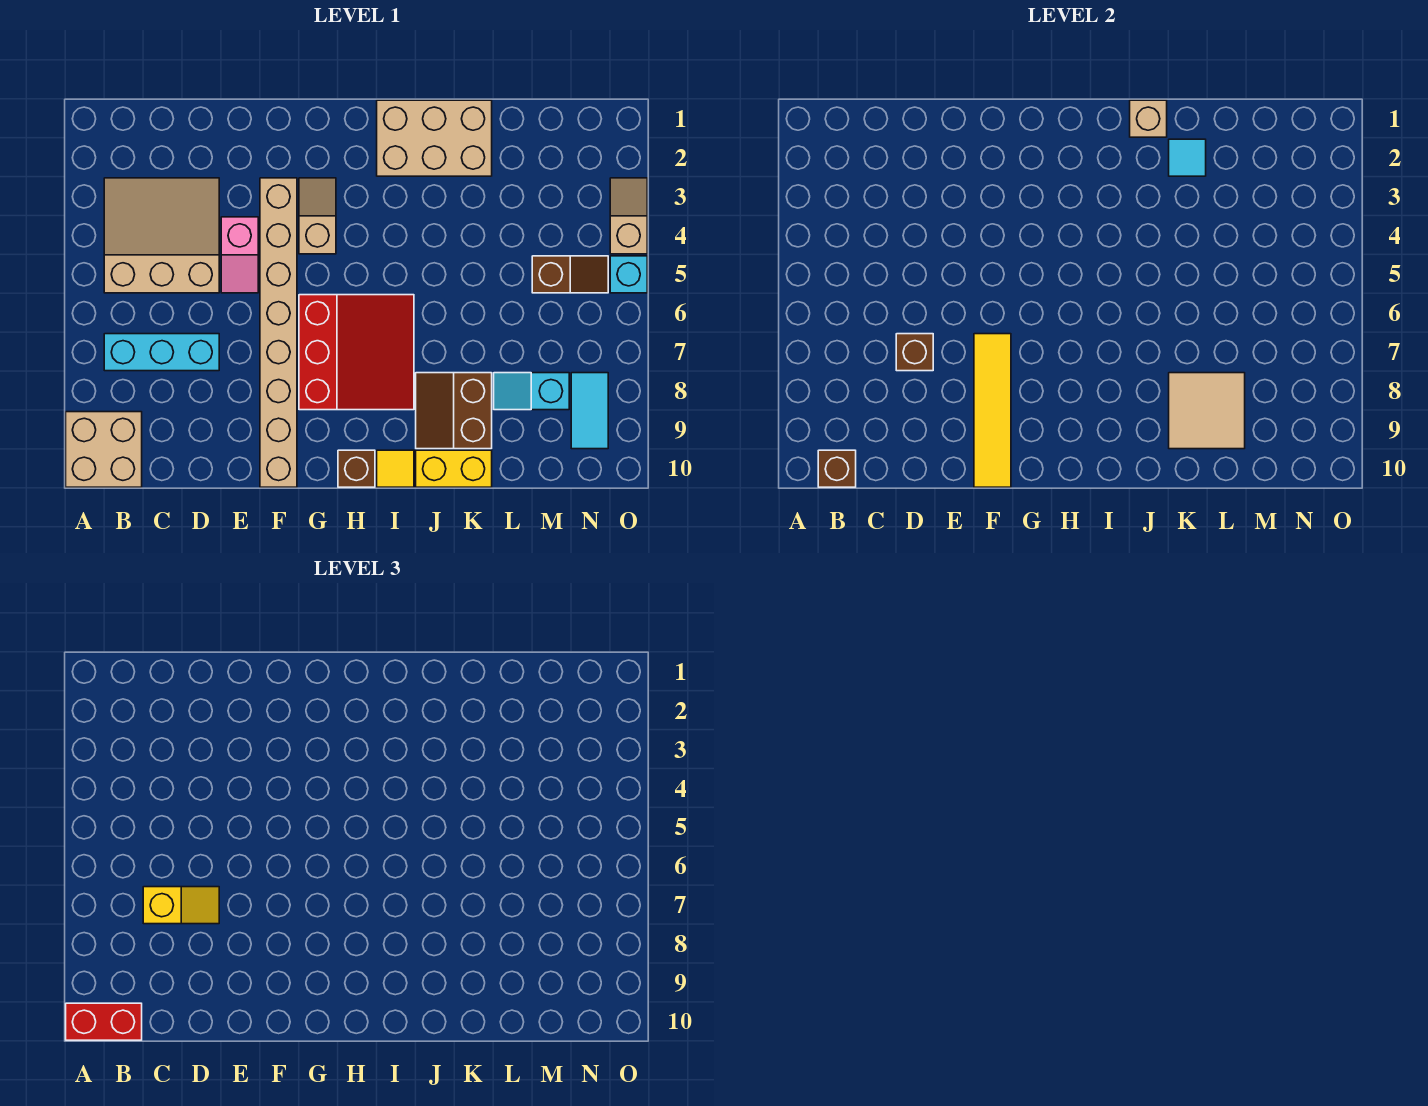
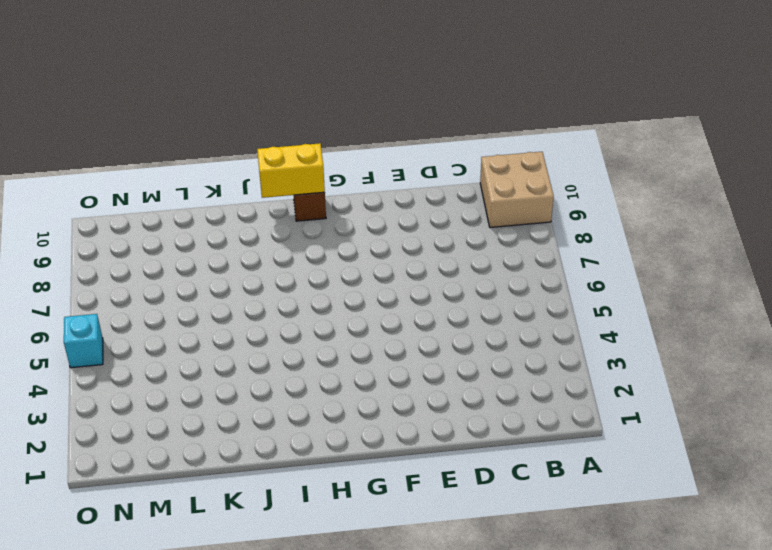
yellow brick H10:I10 level 2 -> yellow brick J10:K10 level 1
none -> tan slope B3:D5 level 1 top 5
none -> cyan brick B7:D7 level 1
none -> pink slope E4:E5 level 1 top 4

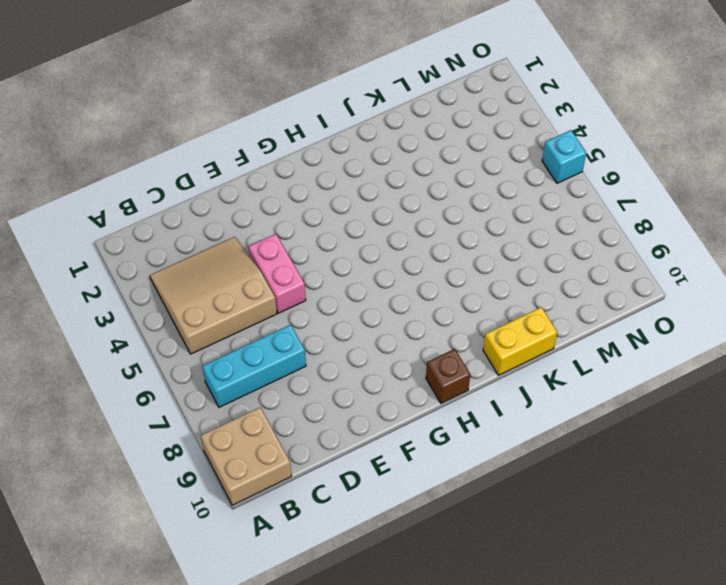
pink brick E4:E5 level 1 -> pink slope E4:E5 level 1 top 4
none -> tan brick F3:F10 level 1
none -> tan slope G3:G4 level 1 top 4
none -> red slope G6:I8 level 1 top G

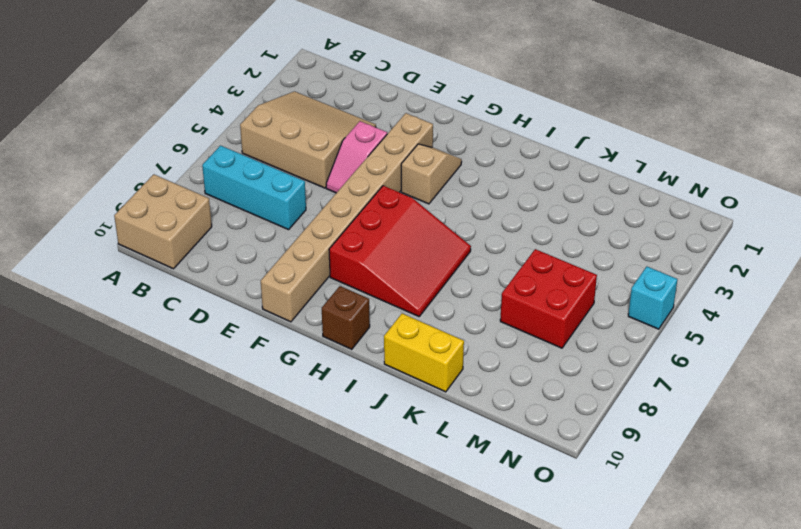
red brick L6:M7 level 1 -> none
none -> tan brick I1:K2 level 1
none -> yellow tile I10 level 1
none -> brown slope J8:K9 level 1 top K

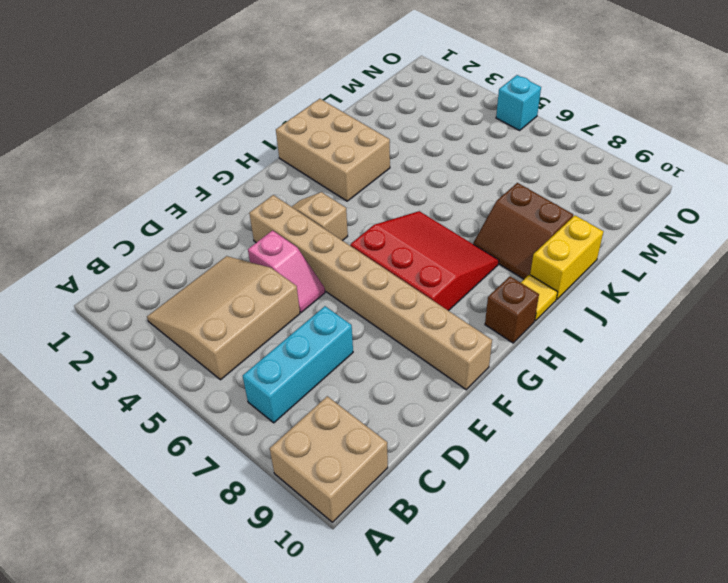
tan brick I1:J3 level 1 -> tan brick I1:K2 level 1
none -> cyan slope L8:M8 level 1 top M
none -> brown slope M5:N5 level 1 top M
none -> cyan tile N8:N9 level 1

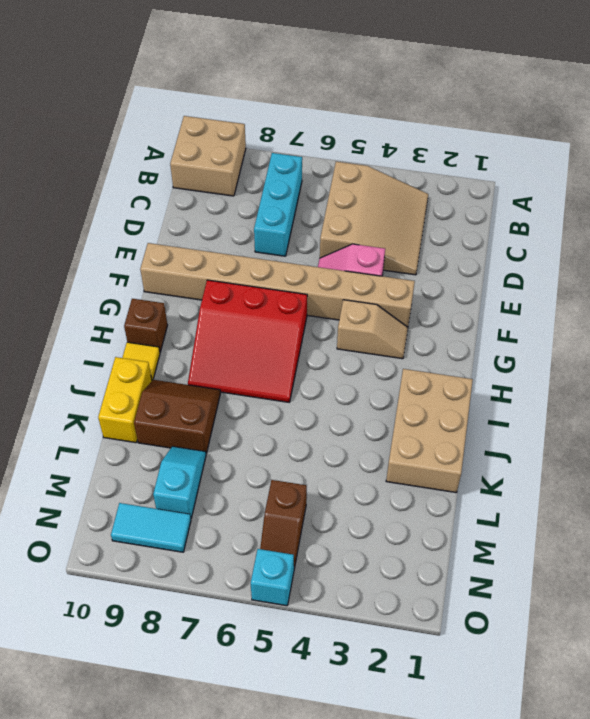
none -> tan slope O3:O4 level 1 top 4
none -> brown brick B10 level 2
none -> brown brick D7 level 2

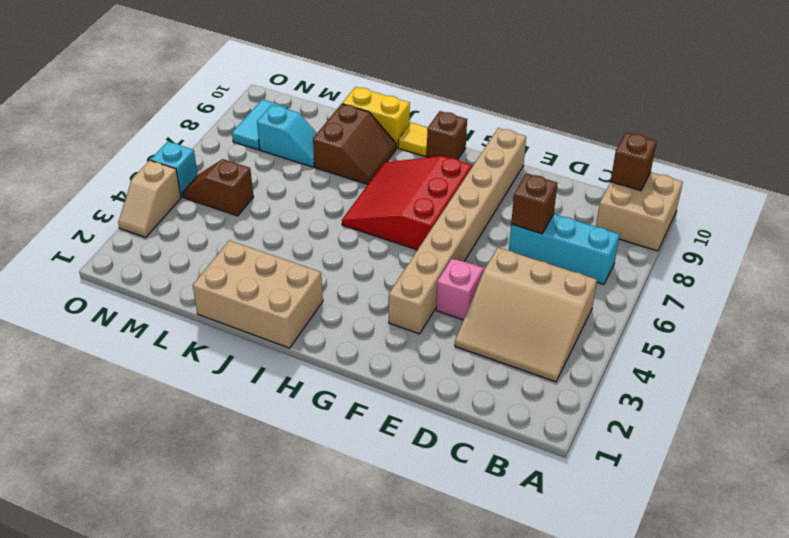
none -> tan slope G3:G4 level 1 top 4
none -> yellow tile F7:F10 level 2
none -> tan brick J1 level 2

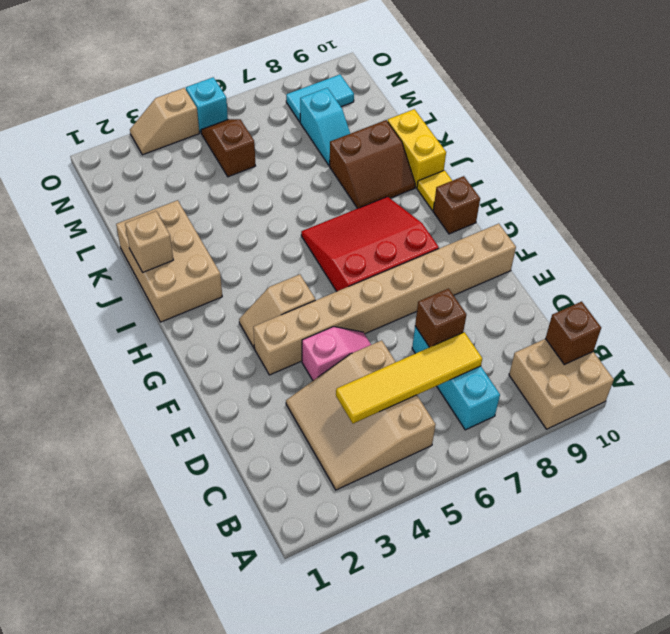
yellow tile C4:C7 level 2 -> yellow tile F7:F10 level 2
none -> cyan tile K2 level 2
none -> tan tile K8:L9 level 2
none -> red brick A10:B10 level 3

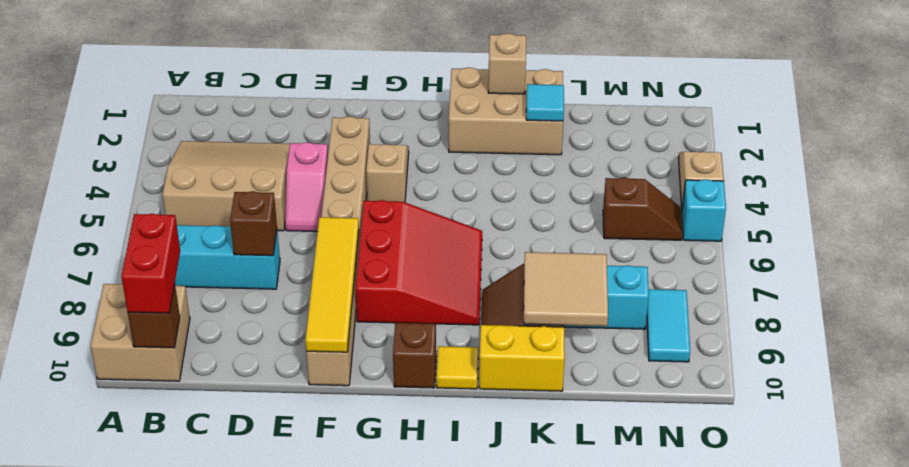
red brick B9:B10 level 3 -> red brick A10:B10 level 3
none -> yellow slope C7:D7 level 3 top C

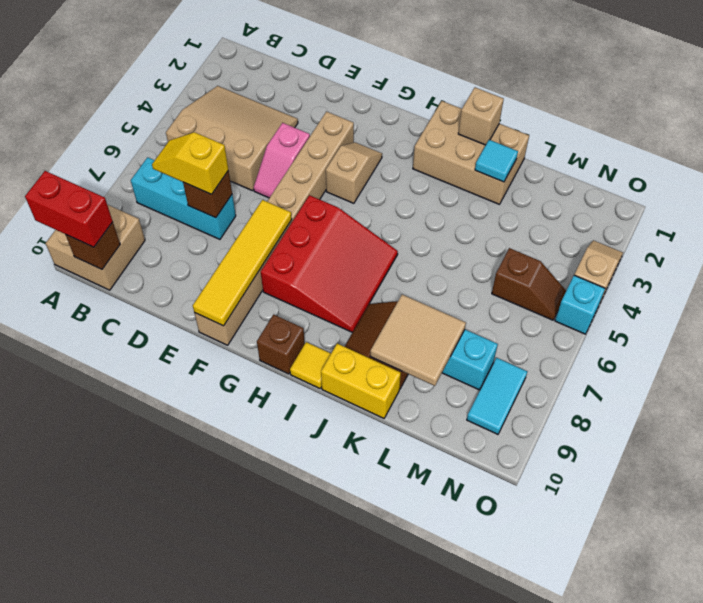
yellow slope C7:D7 level 3 top D -> yellow slope C7:D7 level 3 top C

